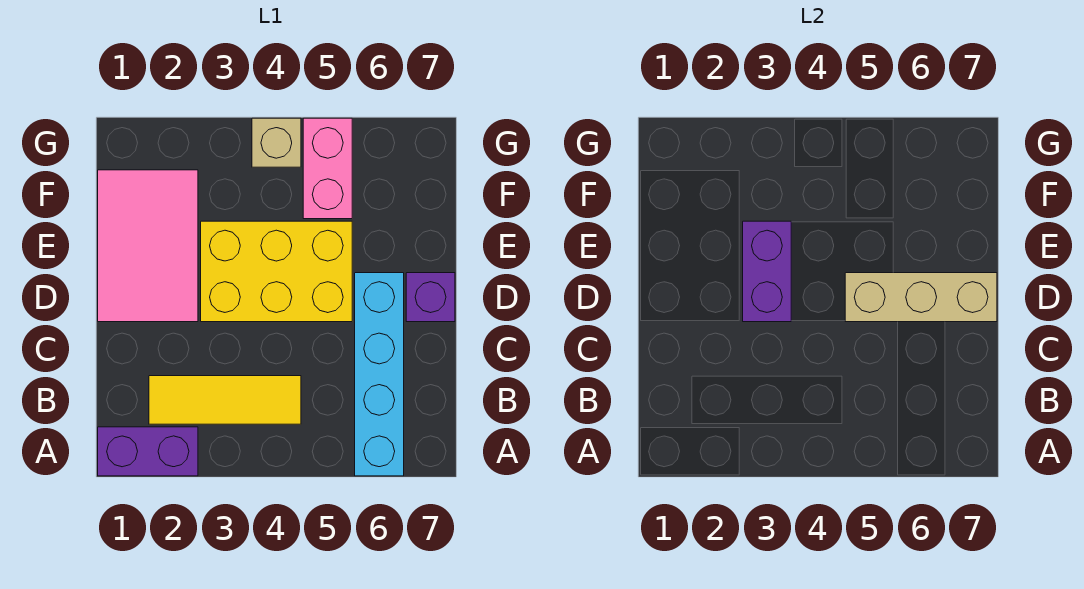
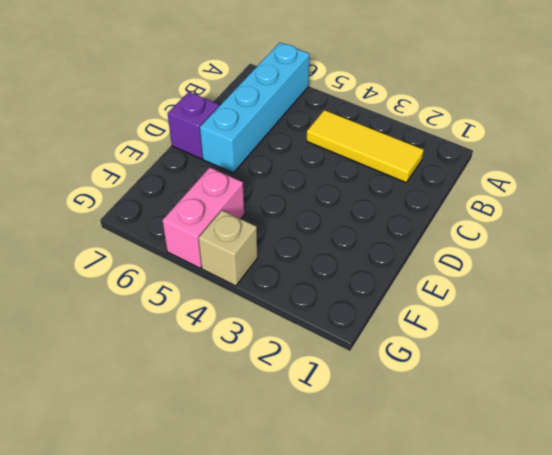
none -> purple brick A1:A2 level 1
none -> pink tile D1:F2 level 1

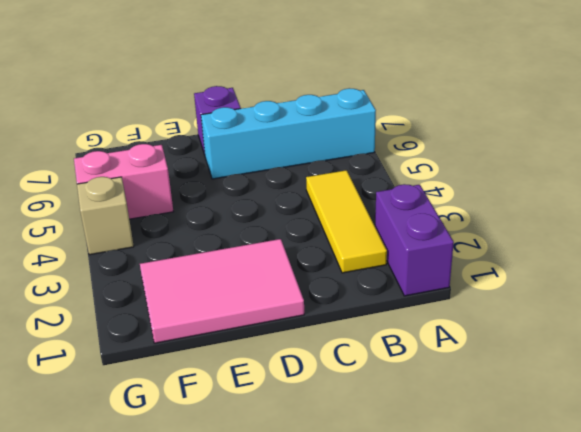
none -> yellow brick D3:E5 level 1
none -> purple brick D3:E3 level 2

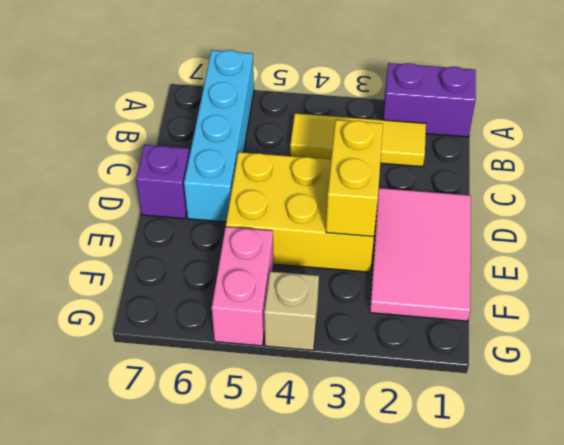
yellow brick D3:E3 level 2 -> purple brick D3:E3 level 2
none -> tan brick D5:D7 level 2

